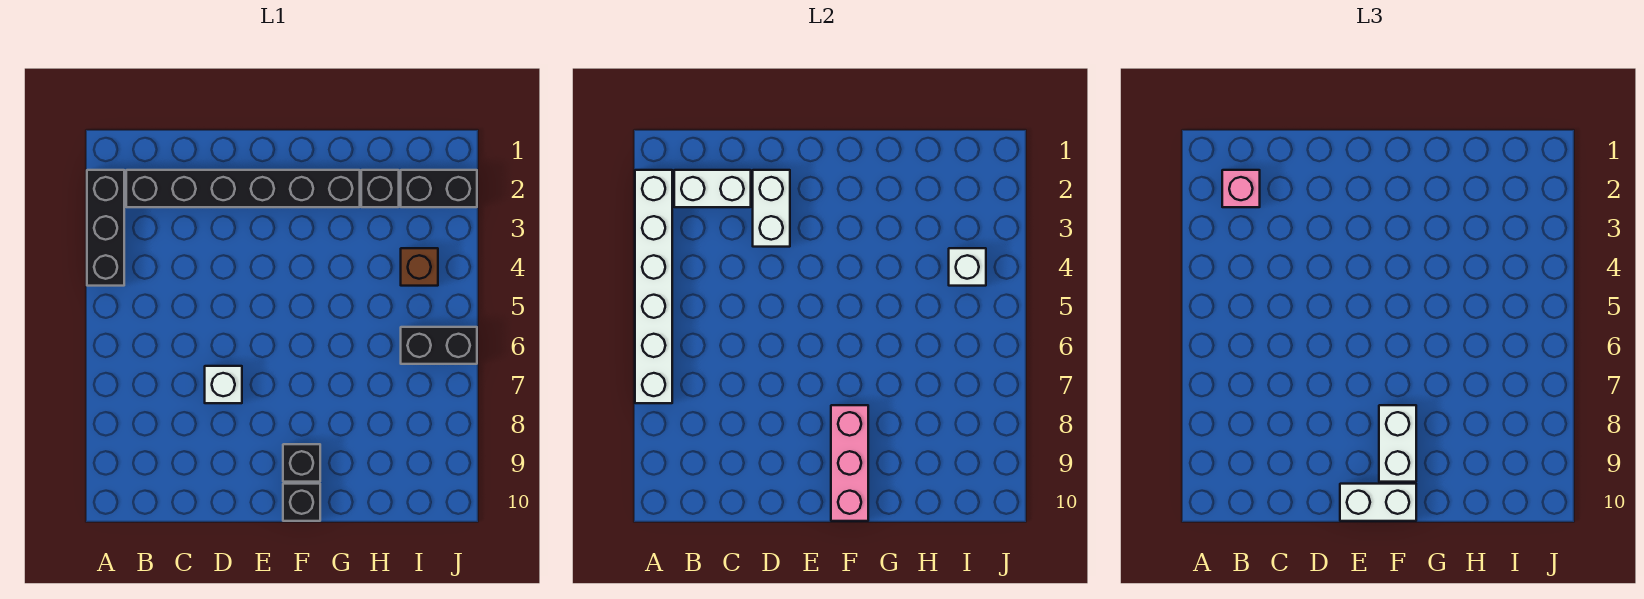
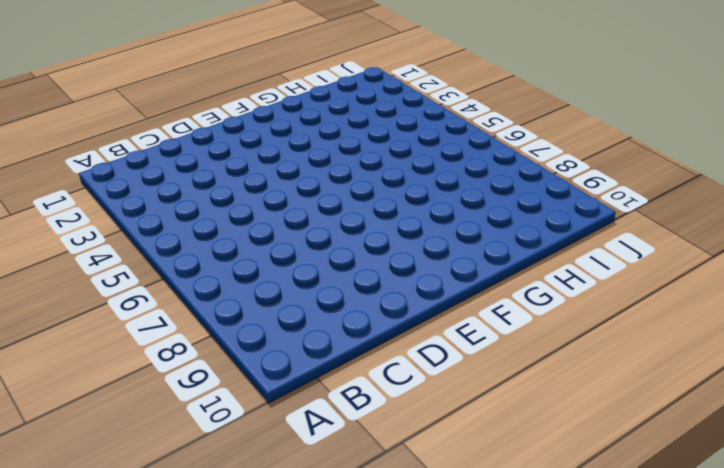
none -> black brick A2:A4 level 1
none -> black brick B2:G2 level 1
none -> white brick D7 level 1

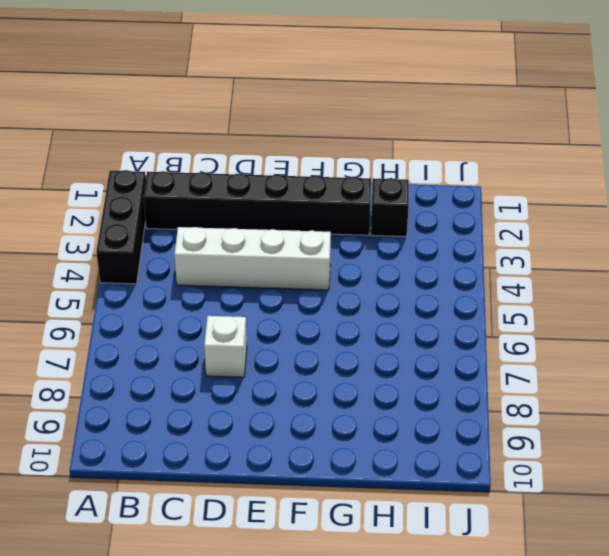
white brick C4:F4 level 1 -> none
none -> black brick F9 level 1
none -> black brick F10 level 1
none -> black brick I2:J2 level 1

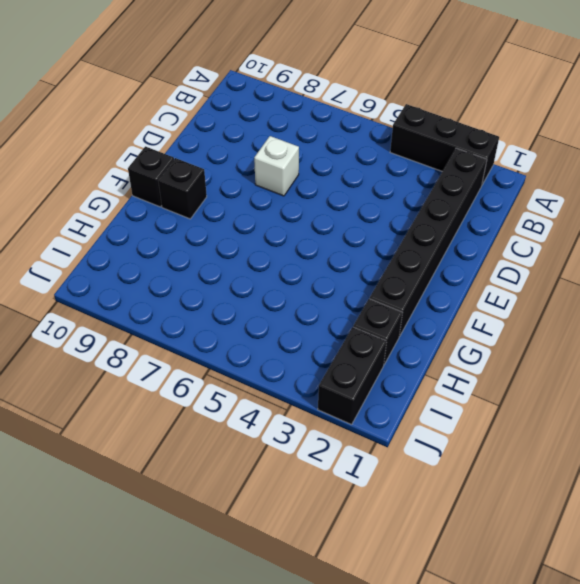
none -> brown brick I4 level 1
none -> black brick I6:J6 level 1
none -> white brick A2:A7 level 2

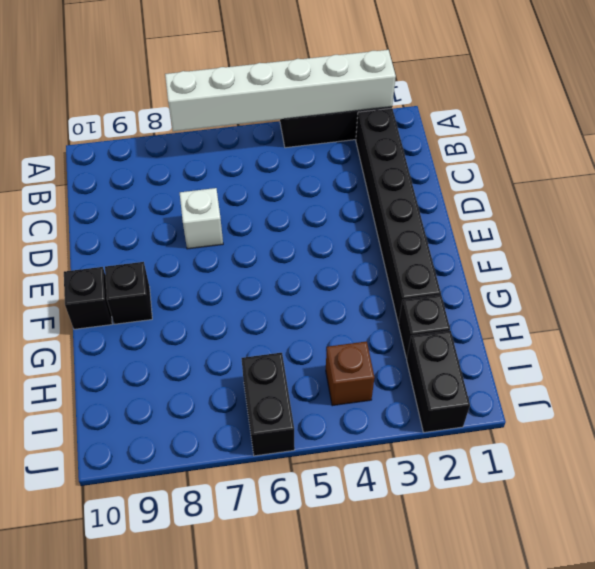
none -> white brick B2:C2 level 2
none -> white brick D2:D3 level 2
none -> pink brick F8:F10 level 2

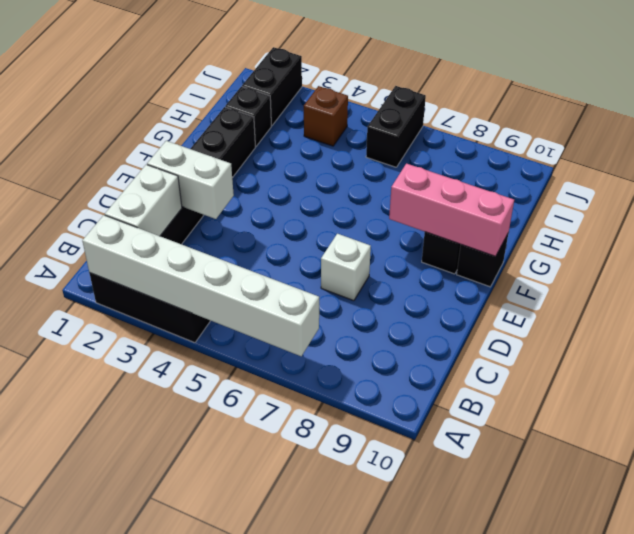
none -> white brick I4 level 2
none -> pink brick B2 level 3
none -> white brick E10:F10 level 3

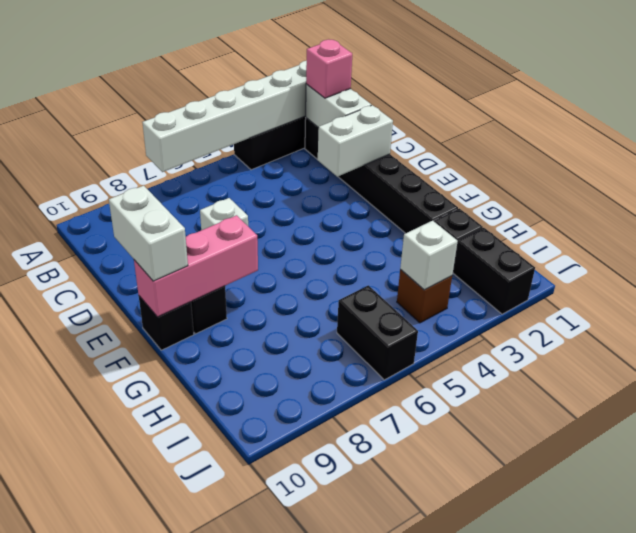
none -> white brick F8:F9 level 3

